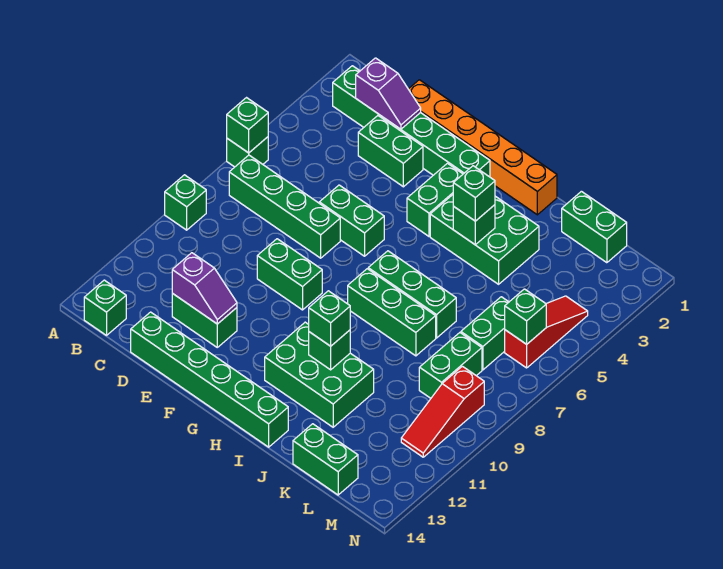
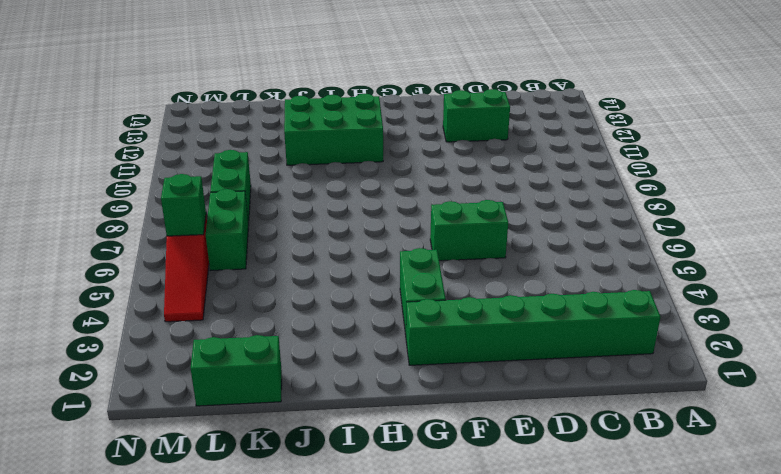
none -> green brick A6 level 1
none -> green brick A9 level 1
none -> green brick B7:E7 level 1
none -> green brick B14 level 1

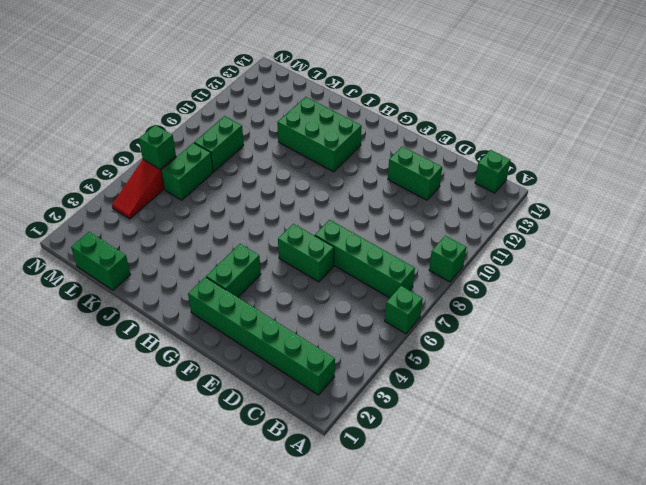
none -> orange brick D1:I1 level 1
none -> green brick D3:E3 level 1
none -> green brick D14:I14 level 1
none -> green brick E9:F9 level 1

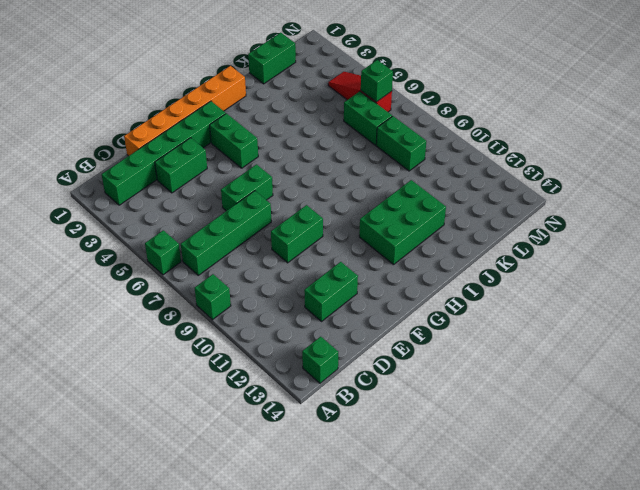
none -> green brick D14:I14 level 1
none -> green brick H3:J4 level 1
none -> green brick H7:J7 level 1
none -> green brick H8:J8 level 1

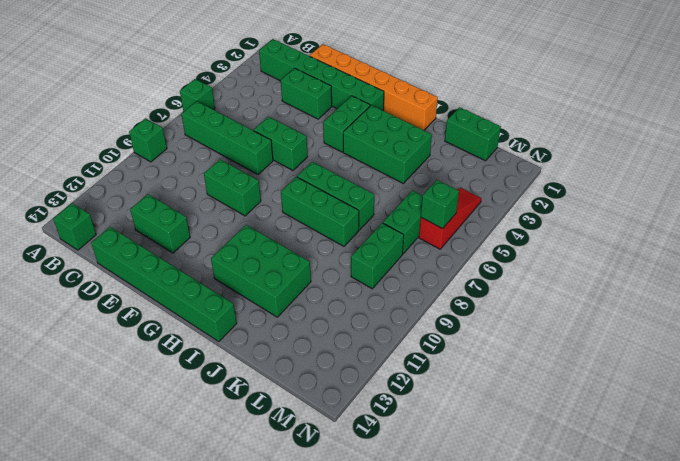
none -> green brick K14:L14 level 1
none -> red slope M9:M11 level 1 top 9
none -> green brick A6 level 2
none -> purple slope C2:D2 level 2 top C

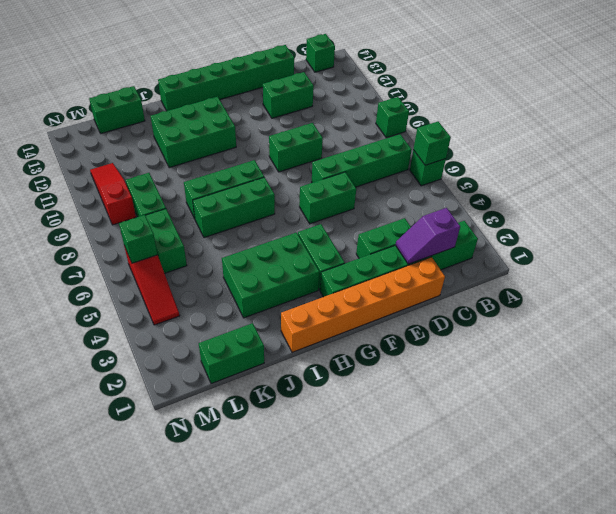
none -> purple slope D12:E12 level 2 top D
none -> green brick I4 level 2
none -> green brick I11 level 2
none -> green brick I4 level 3

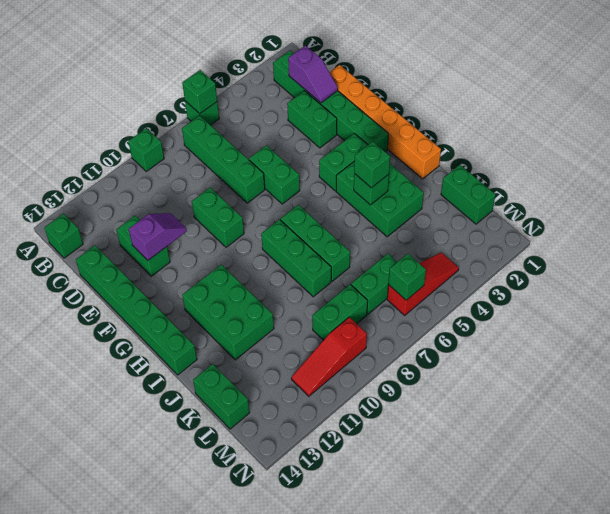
purple slope E11:E12 level 2 top 12 -> purple slope D12:E12 level 2 top D
none -> green brick I11 level 2
none -> green brick I11 level 3

